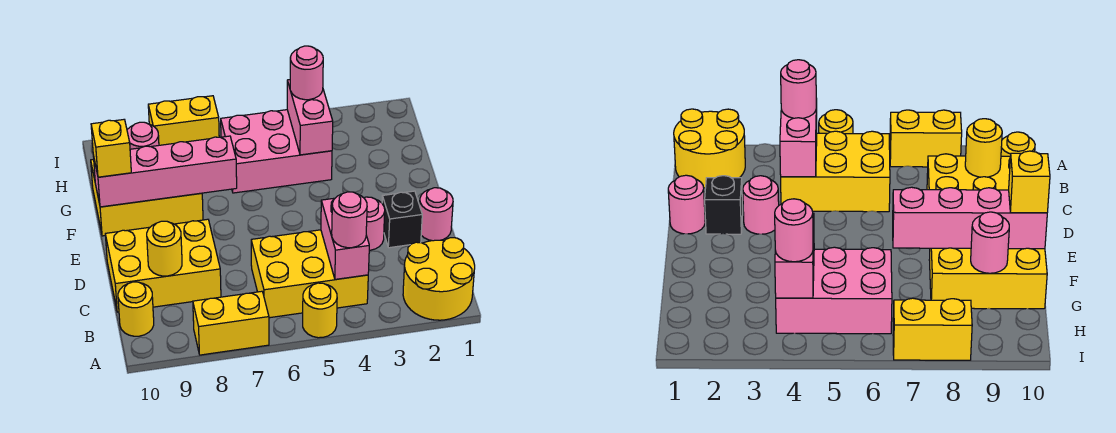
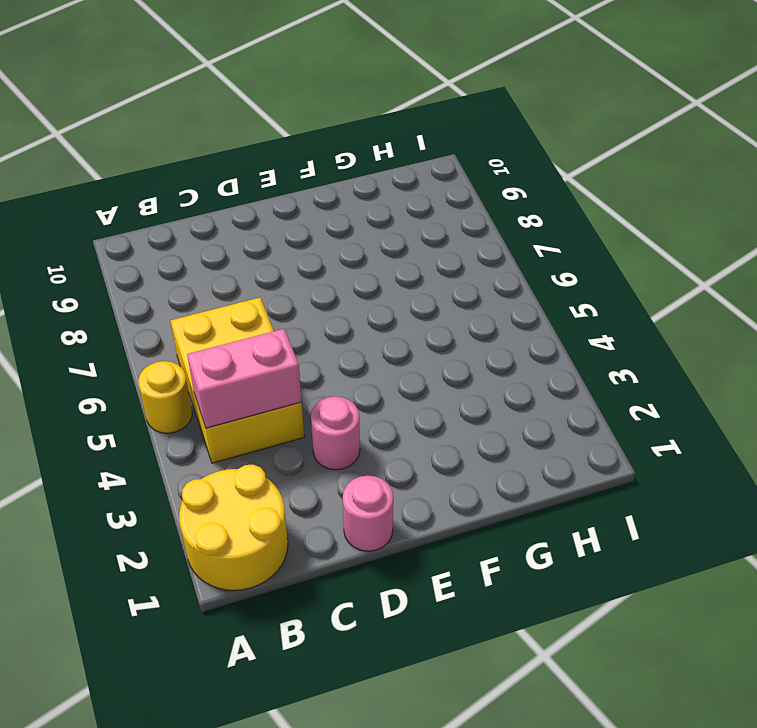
none -> yellow brick A7:A8 level 1
none -> yellow round brick B10 level 1
none -> yellow brick C8:D10 level 1

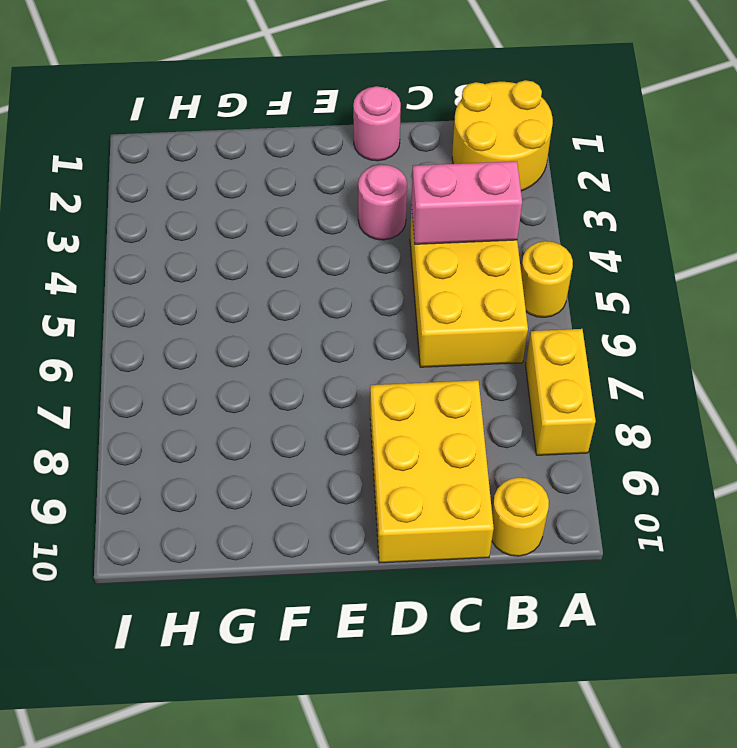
none -> black brick D2 level 1
none -> yellow brick F8:G10 level 1
none -> pink brick G4:H6 level 1

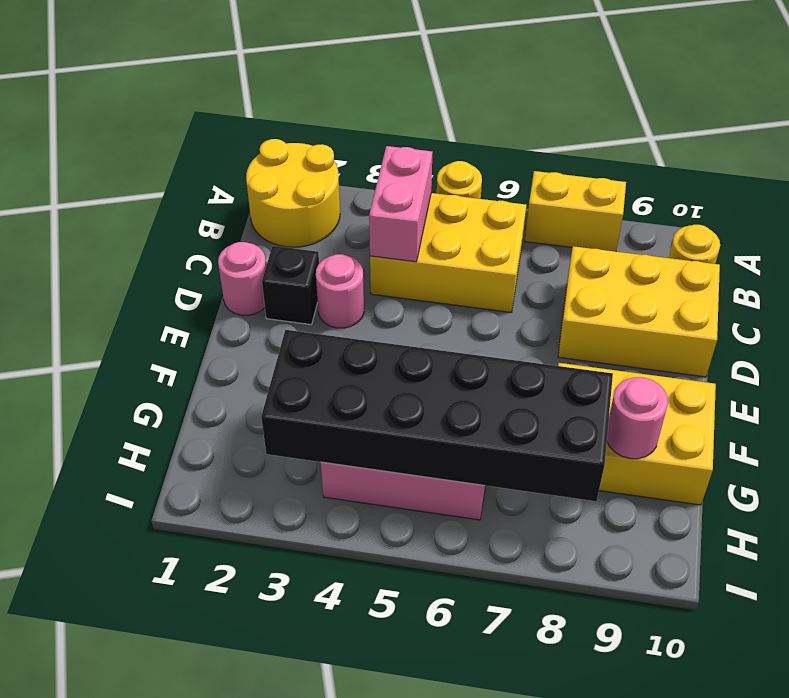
black brick G3:H8 level 2 -> pink brick G4:H4 level 2
none -> yellow brick I7:I8 level 1
none -> yellow round brick C9 level 2
none -> pink brick F7:F10 level 2

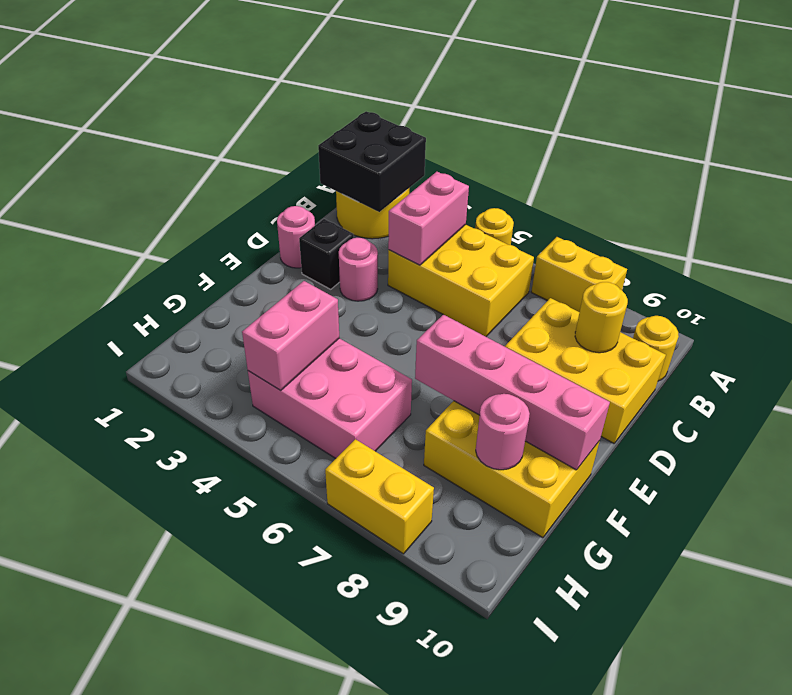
black brick A1:B2 level 2 -> none
none -> pink round brick B4 level 3
none -> yellow brick F10 level 3
none -> pink round brick H4 level 3

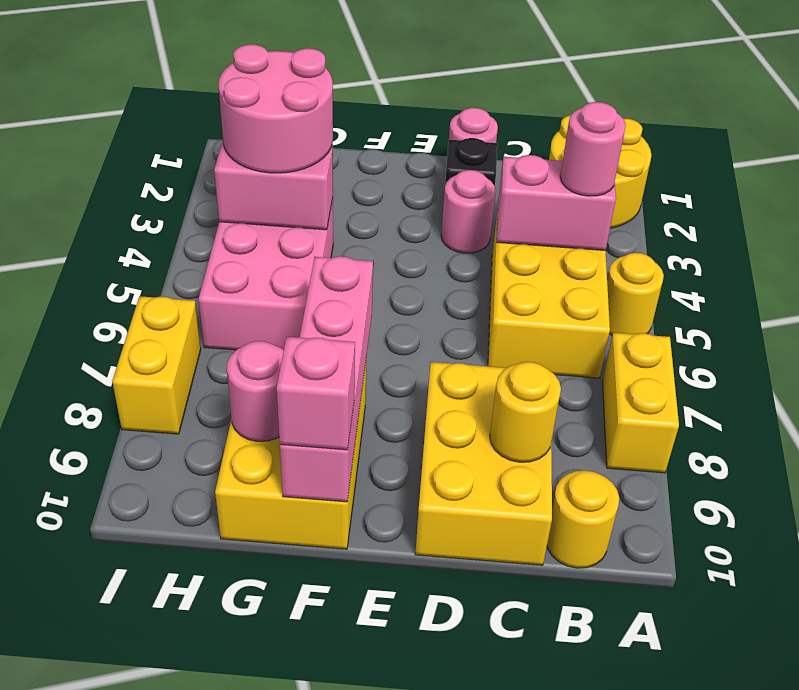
pink brick F10 level 3 -> yellow brick F10 level 3
pink round brick G3:H4 level 3 -> pink round brick H4 level 3

